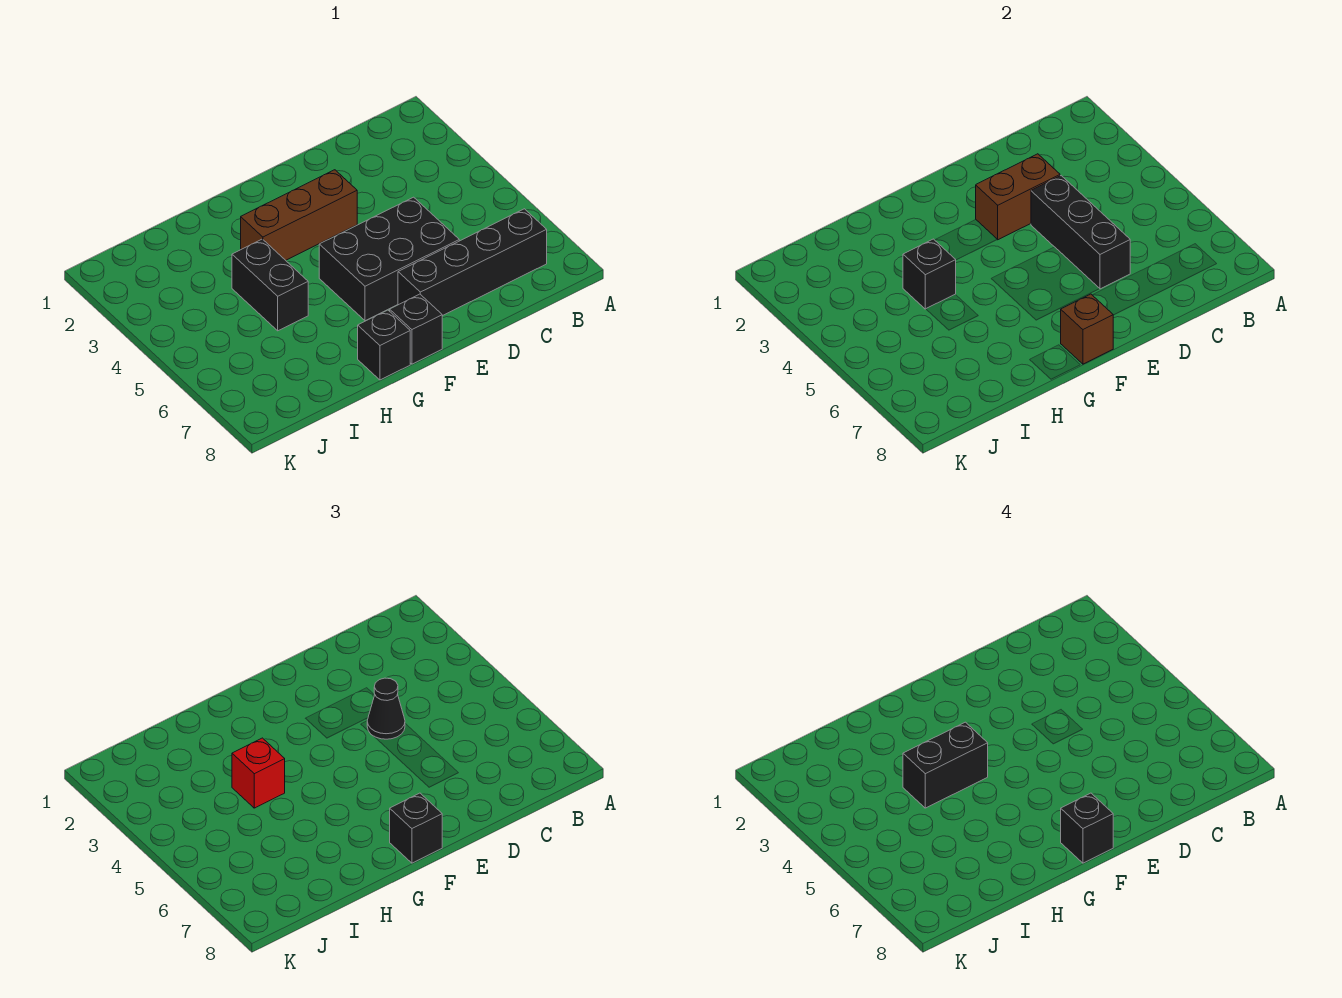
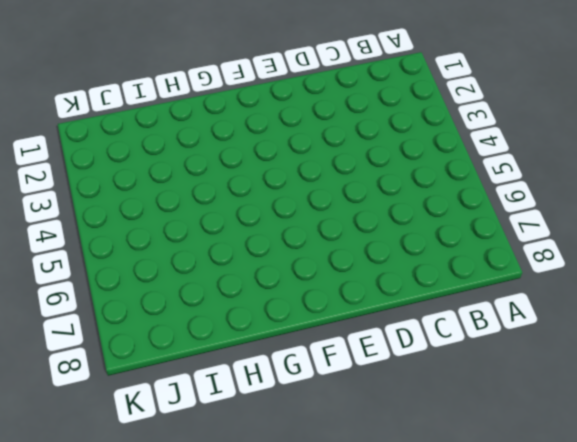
none -> black brick B7:E7 level 1
none -> black brick D5:F6 level 1
none -> brown brick E3:G3 level 1

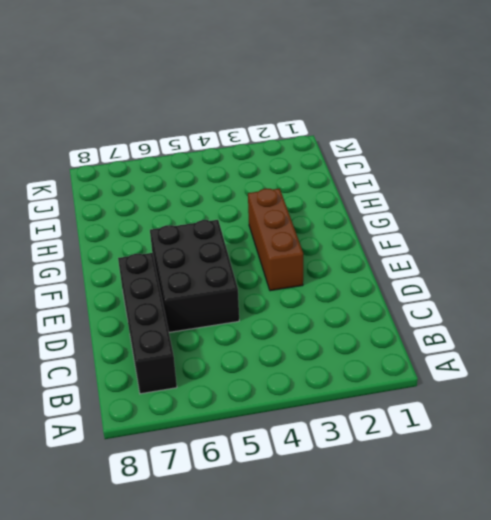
none -> black brick F8 level 1
none -> black brick G8 level 1
none -> black brick H4:H5 level 1

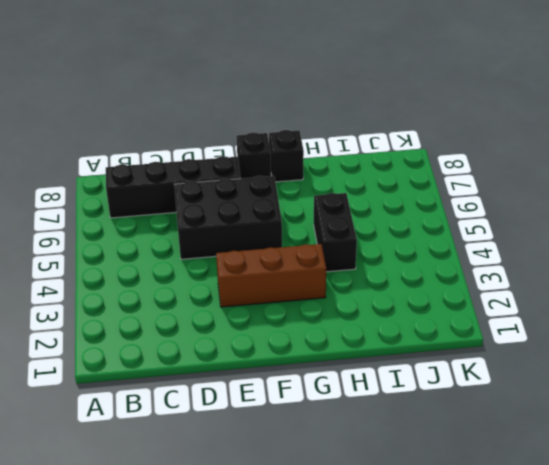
none -> brown brick D3:E3 level 2
none -> black brick D4:D6 level 2
none -> brown brick F8 level 2

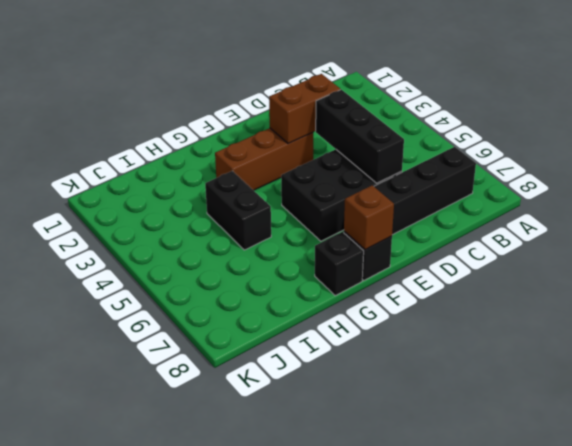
none -> black brick H4 level 2
none -> black cone D4 level 3
none -> black brick F8 level 3

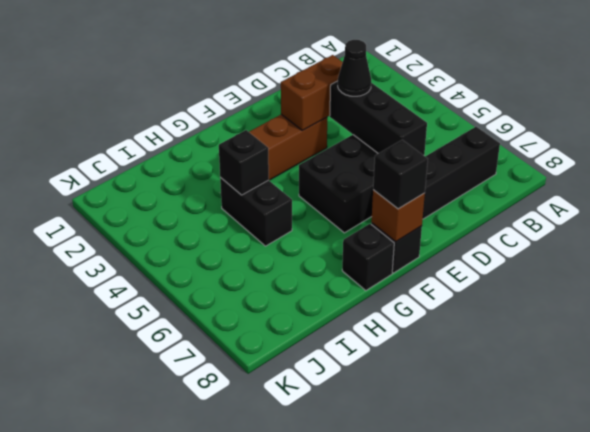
none -> red brick H4 level 3
none -> black brick F8 level 4
none -> black brick G4:H4 level 4

